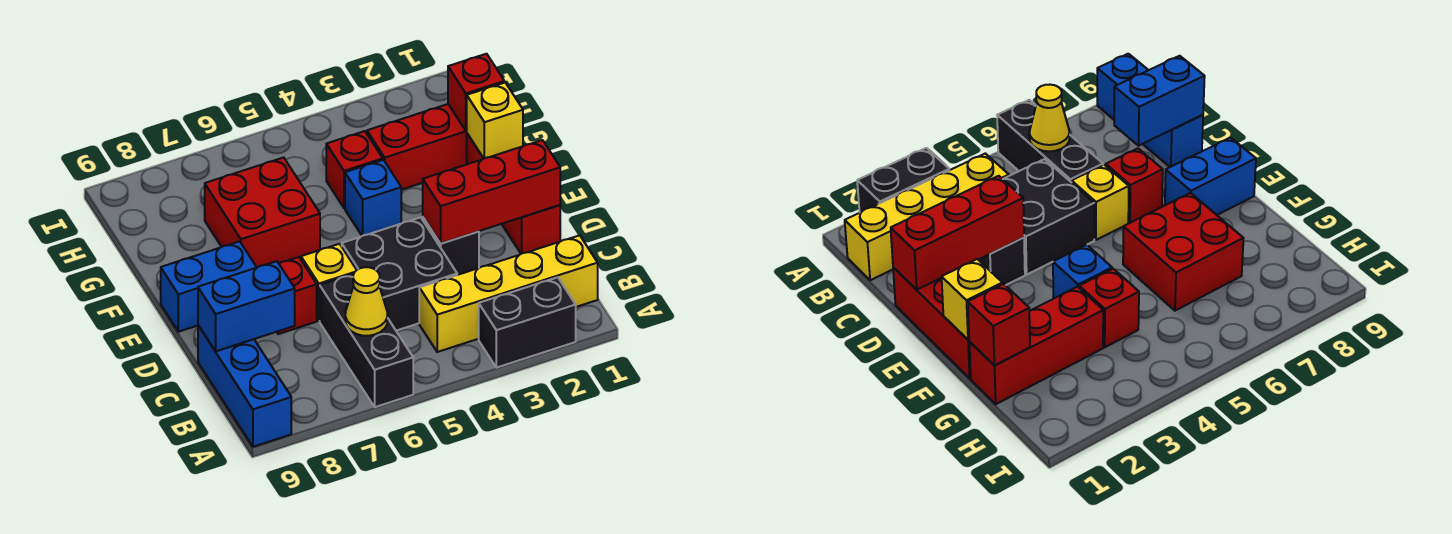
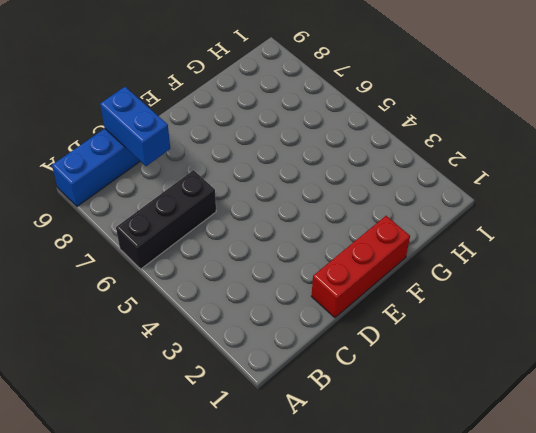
none -> black brick A2:A3 level 1
none -> yellow brick B1:B4 level 1
none -> black brick C4:D5 level 1

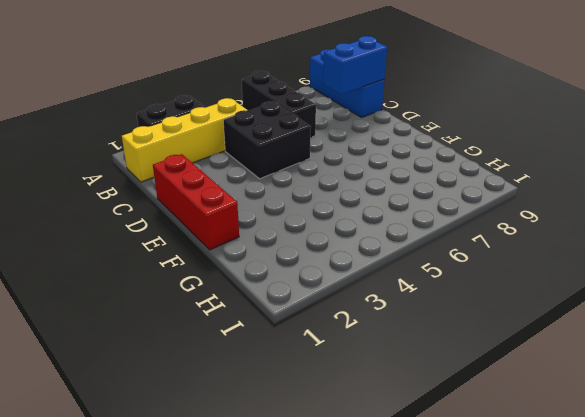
none -> black brick D3 level 1
none -> yellow brick D6 level 1
none -> red brick D7 level 1

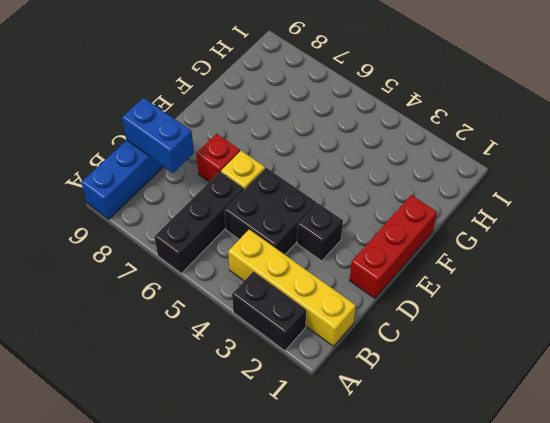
none -> blue brick E8:E9 level 1
none -> blue brick F4 level 1
none -> red brick F6:G7 level 1

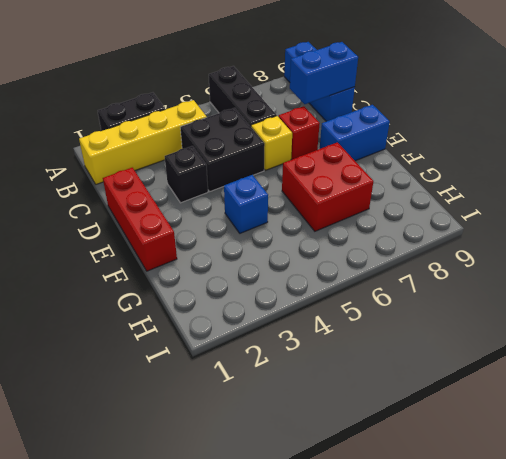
none -> red brick G1:G3 level 1
none -> red brick G4 level 1
none -> yellow cone B6 level 2

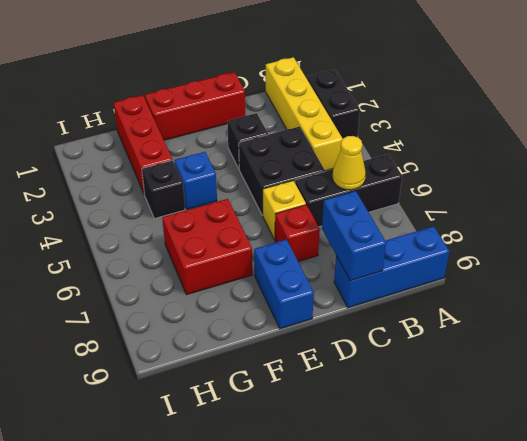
black brick G4 level 1 -> red brick G4 level 1
none -> red brick D1:D3 level 2
none -> yellow brick F1 level 2
none -> red brick G1 level 2

